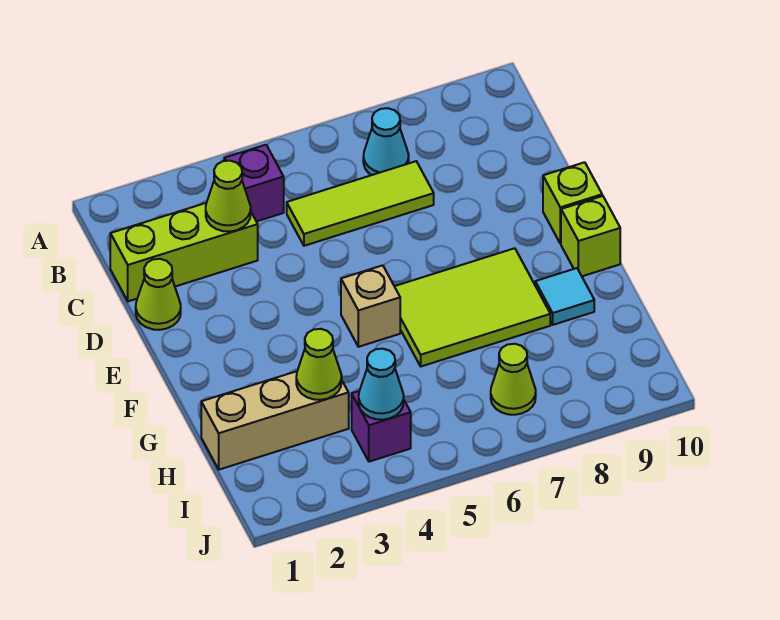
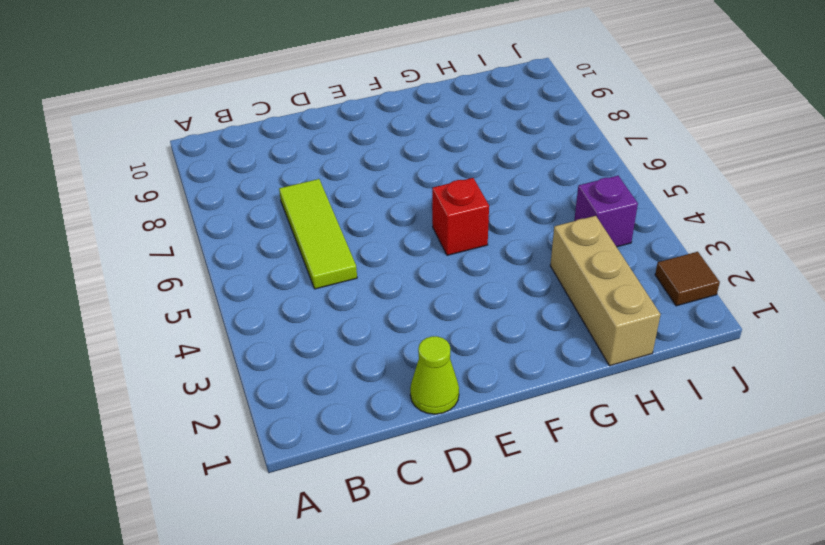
red brick F5 level 1 -> tan brick F5 level 1
brown tile J2 level 1 -> none
none -> purple brick B4 level 1
none -> cyan cone B7 level 1
none -> lime brick C1:C3 level 1

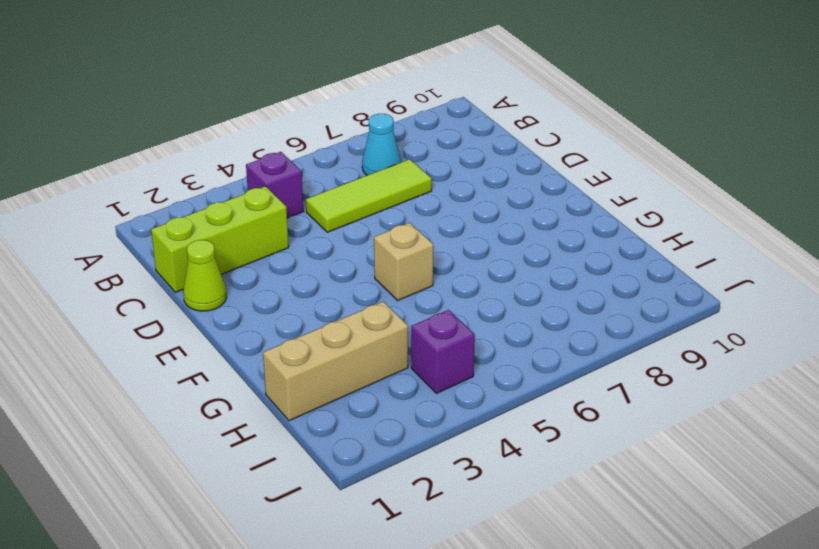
none -> lime brick E10 level 1
none -> lime tile F6:G8 level 1
none -> lime brick F10 level 1

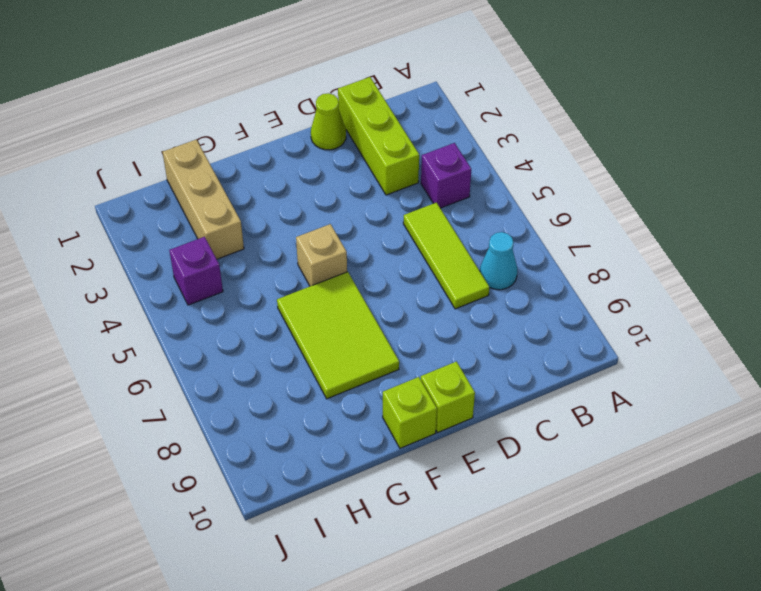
none -> cyan tile G9 level 1
none -> lime cone I7 level 1
none -> lime cone C3 level 2

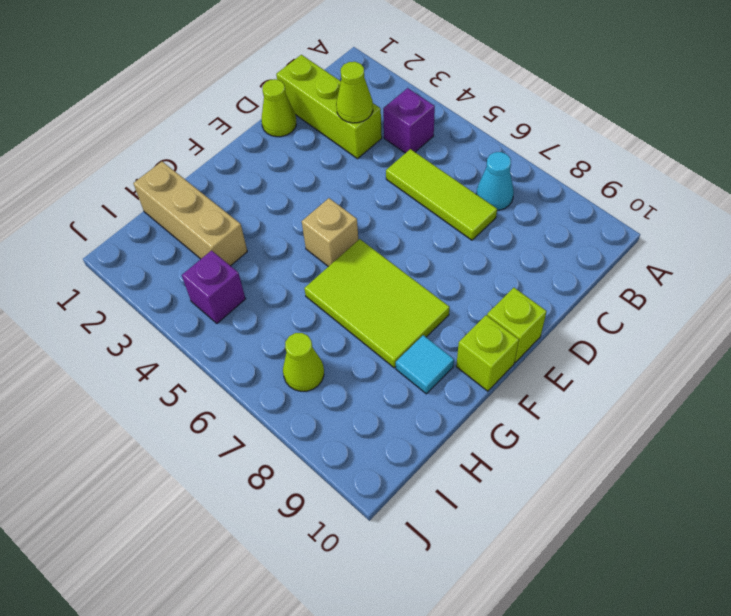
none -> lime cone H3 level 2
none -> cyan cone I4 level 2

